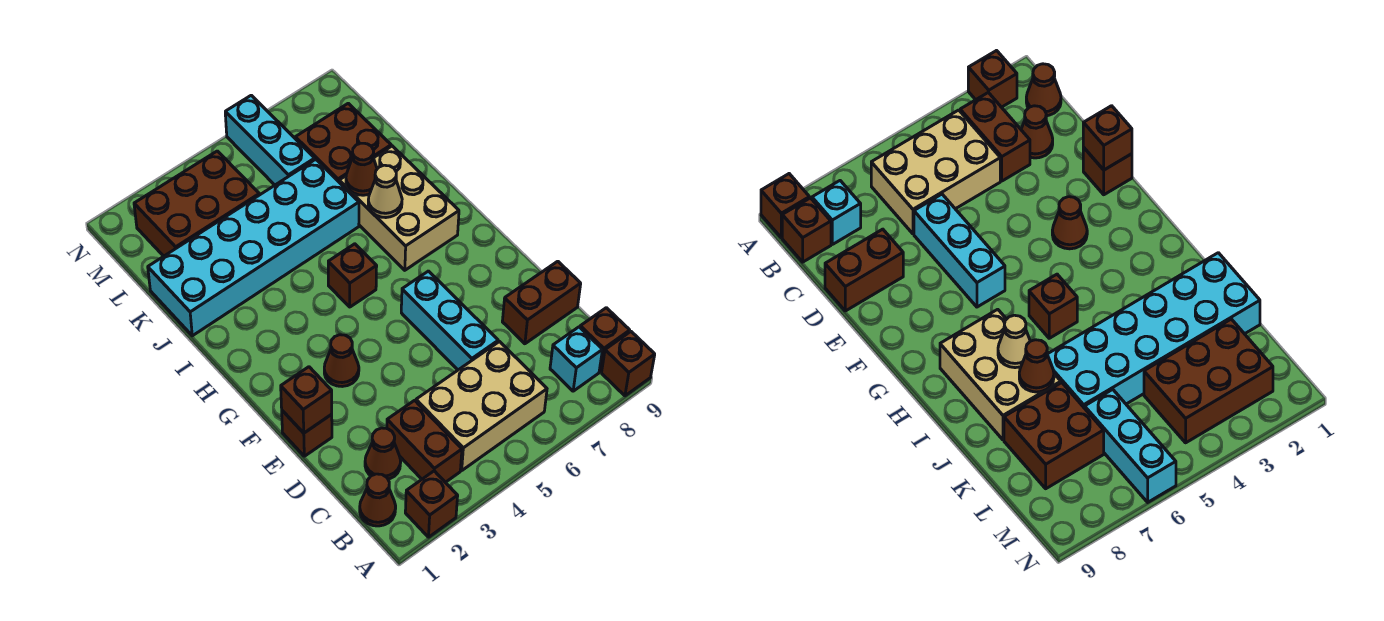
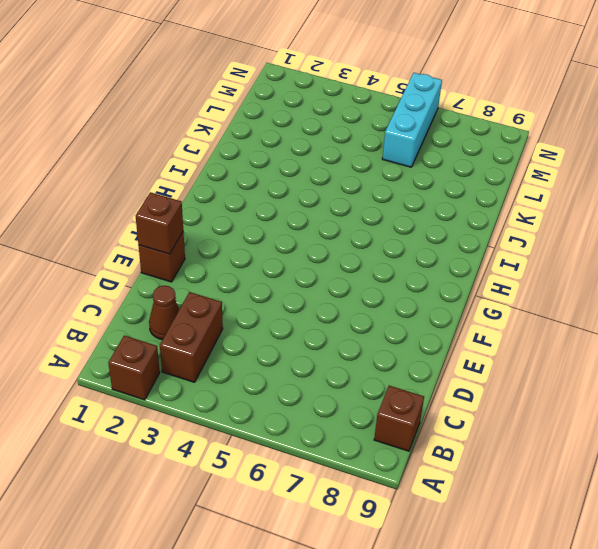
none -> brown brick A9 level 1
none -> brown cone B1 level 1
none -> tan brick B4:C6 level 1

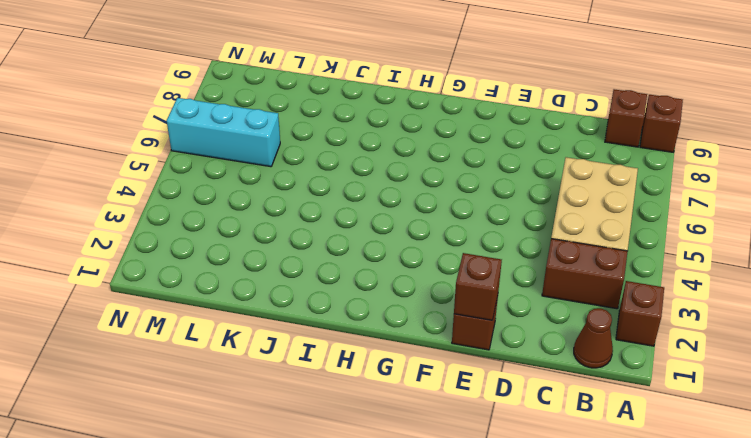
none -> cyan brick B8 level 1
none -> brown cone C2 level 1
none -> cyan brick D6:F6 level 1

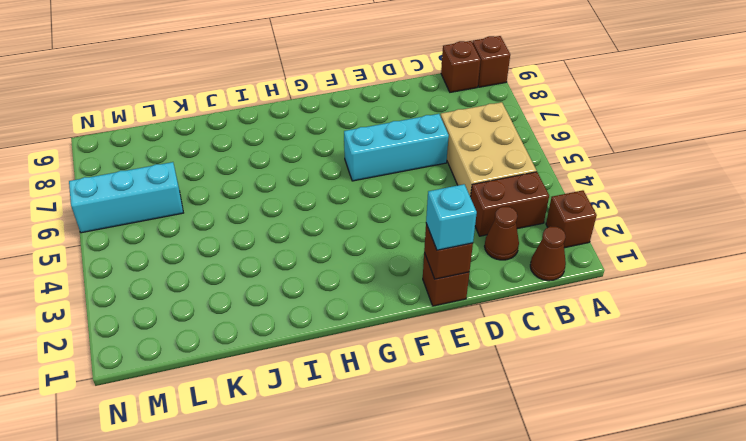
cyan brick E1 level 3 -> cyan brick B8 level 1
none -> brown brick D8:D9 level 1
none -> brown cone F3 level 1
none -> brown brick H5 level 1

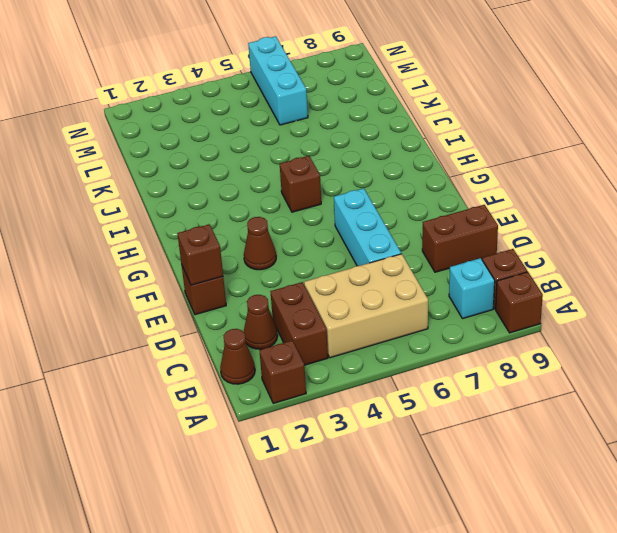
none -> tan brick H7:J8 level 1
none -> cyan brick J1:K6 level 1
none -> brown brick K7:L8 level 1

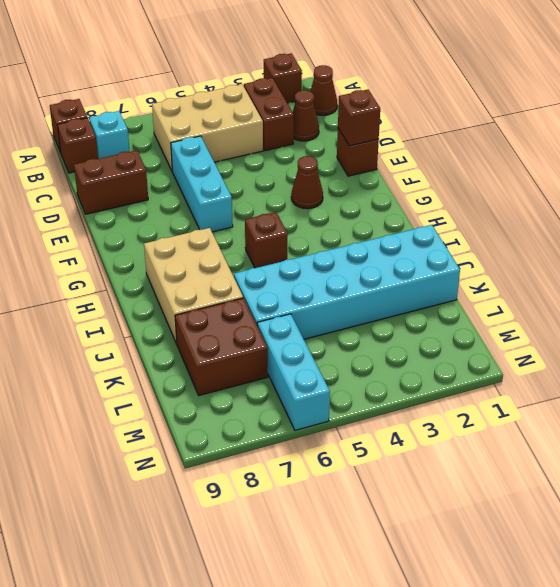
none -> brown brick L2:M4 level 1
none -> tan cone I7 level 2
none -> brown cone J7 level 2

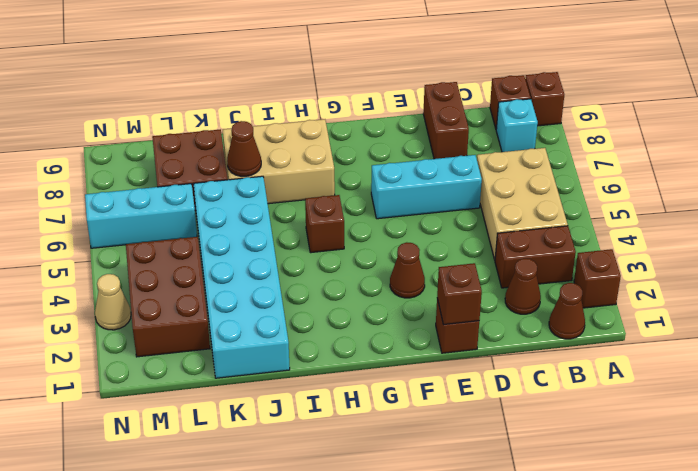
tan cone N3 level 1 -> tan cone I7 level 2

